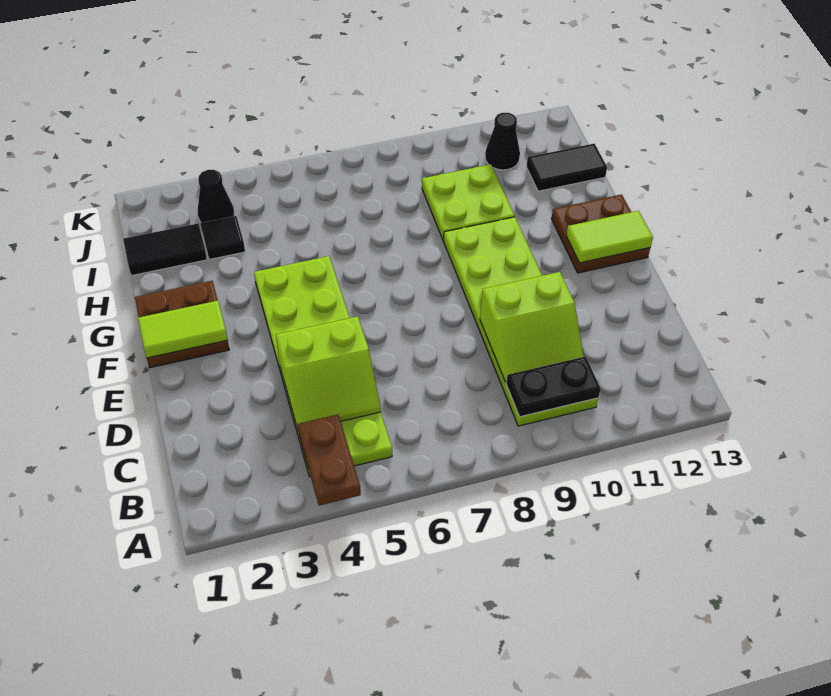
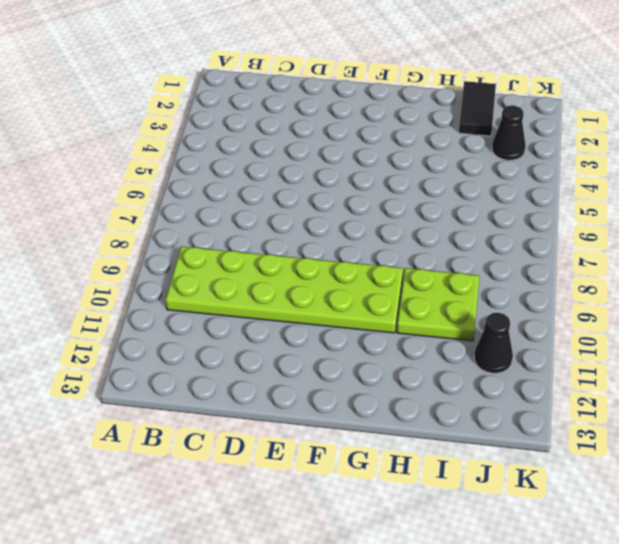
none -> lime plate B4:G5 level 1
none -> brown plate F1:G2 level 1
none -> brown plate F12:G13 level 1

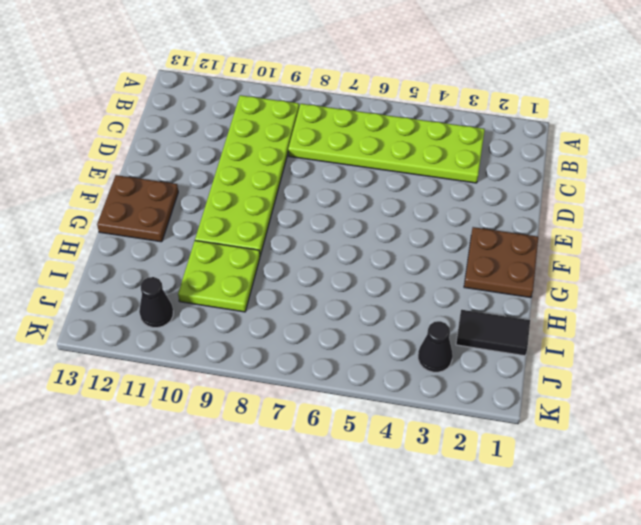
lime plate B3:C8 level 1 -> lime plate B4:G5 level 1
none -> black tile I3 level 1
none -> black tile I12:I13 level 1
none -> brown plate A4:B4 level 2

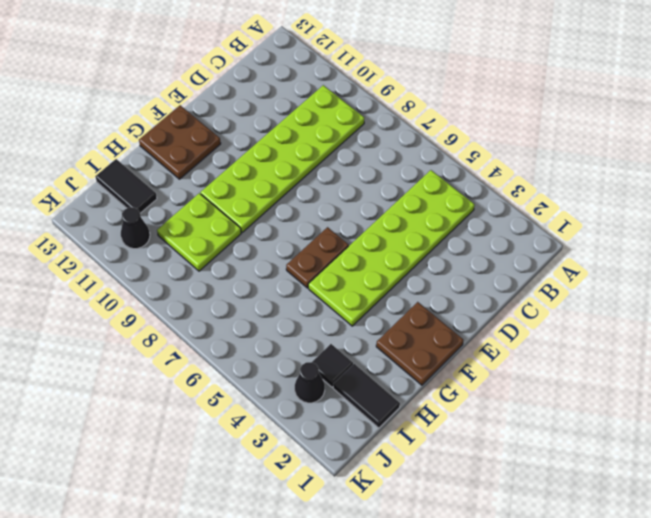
brown plate F6:G6 level 1 -> brown plate A4:B4 level 2
none -> black plate B9:B10 level 2
none -> lime slope C4:D5 level 2 top D
none -> lime slope C9:D10 level 2 top D

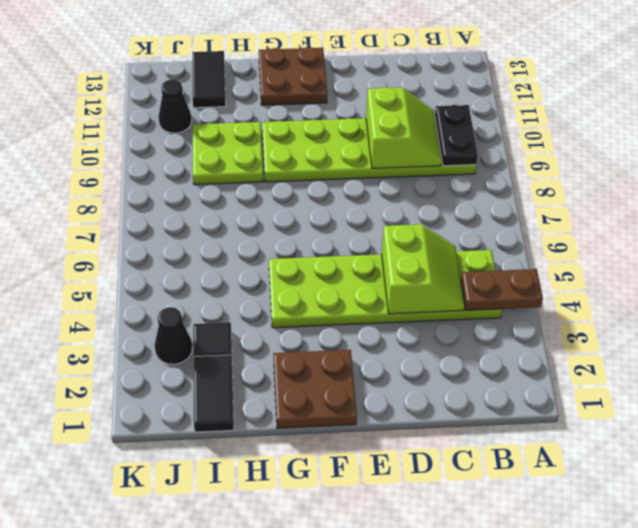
none -> lime tile F1:F2 level 2
none -> lime tile F12:F13 level 2

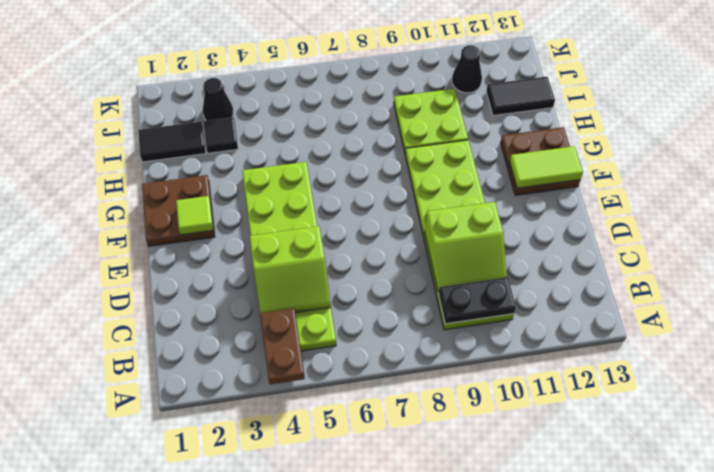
lime tile F2 level 2 -> lime tile F1:F2 level 2

